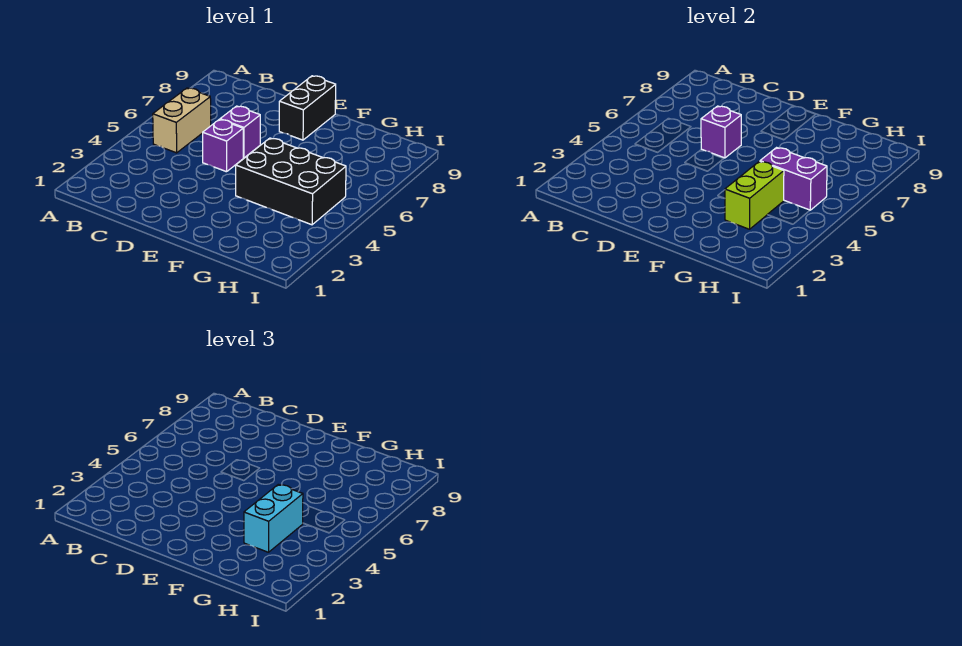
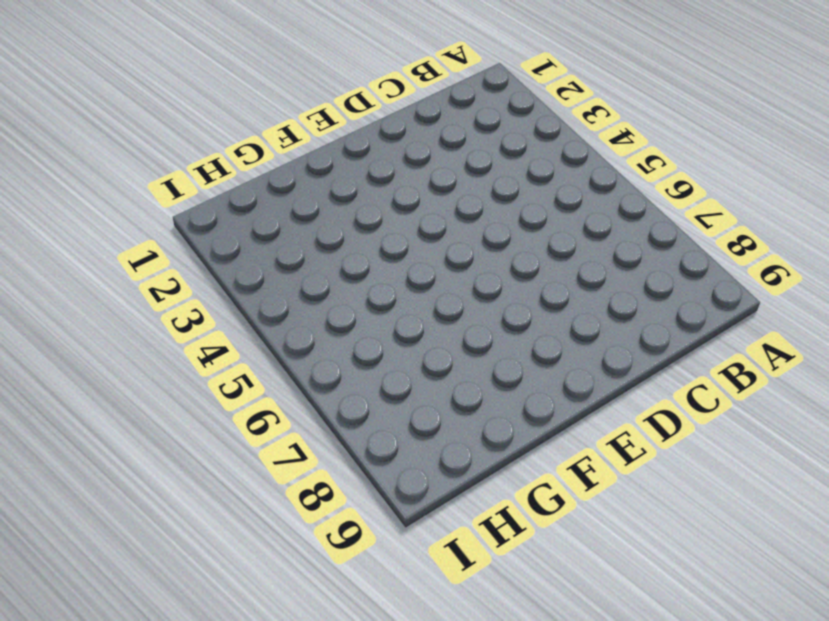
none -> tan brick B5:B6 level 1
none -> purple brick D5 level 1

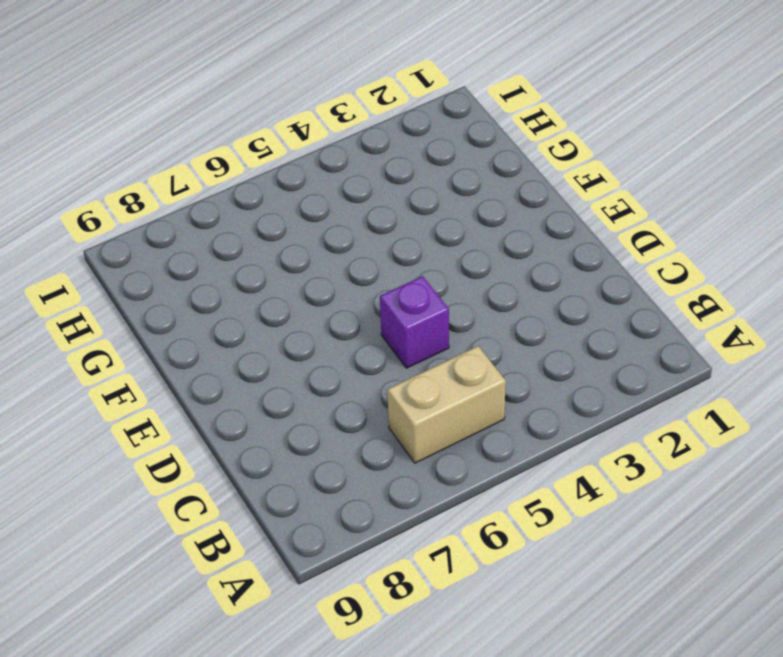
none -> purple brick D6 level 1
none -> black brick E8:E9 level 1

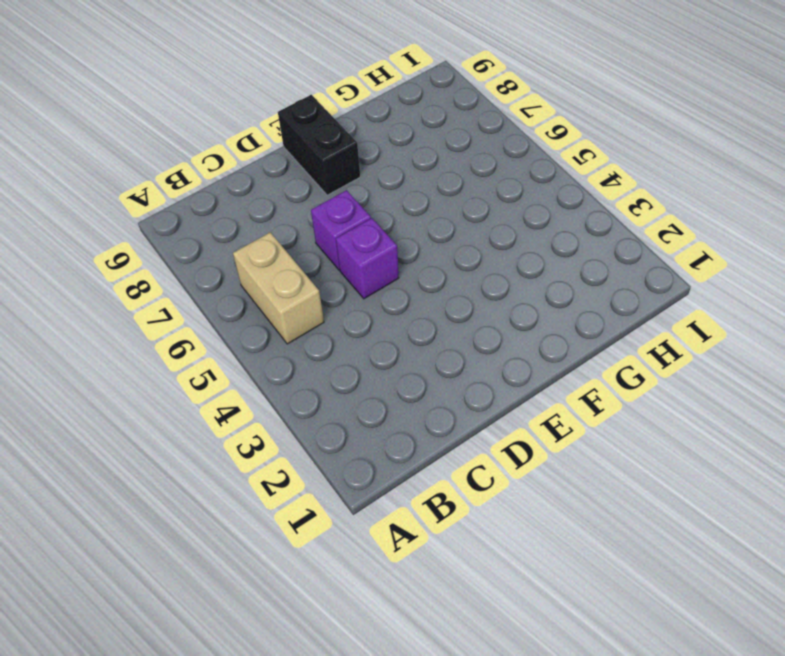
none -> black brick F4:H5 level 1
none -> purple brick D6 level 2

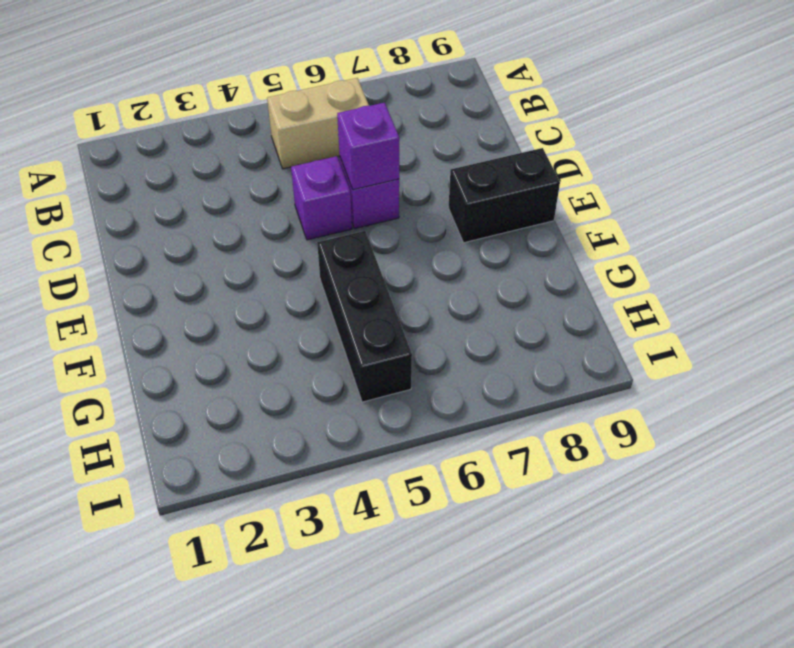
black brick F5:H5 level 1 -> black brick F4:H5 level 1
none -> lime brick G3:G4 level 2
none -> purple brick G5:H5 level 2

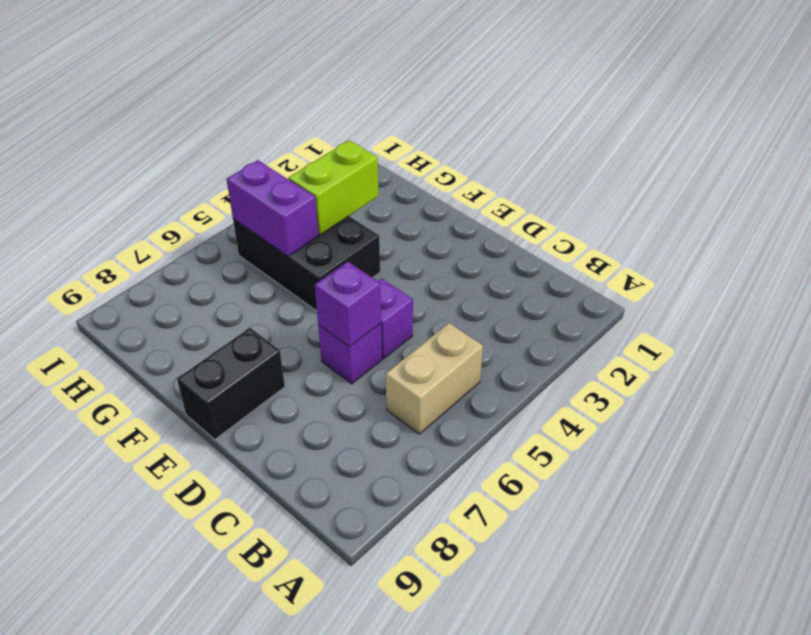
none -> cyan brick G3:G4 level 3

